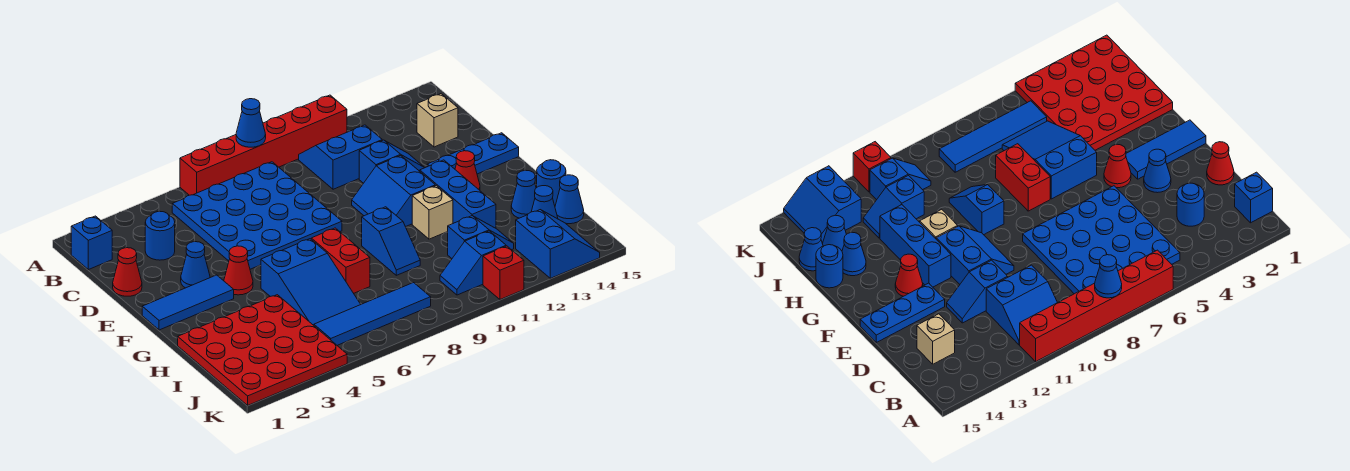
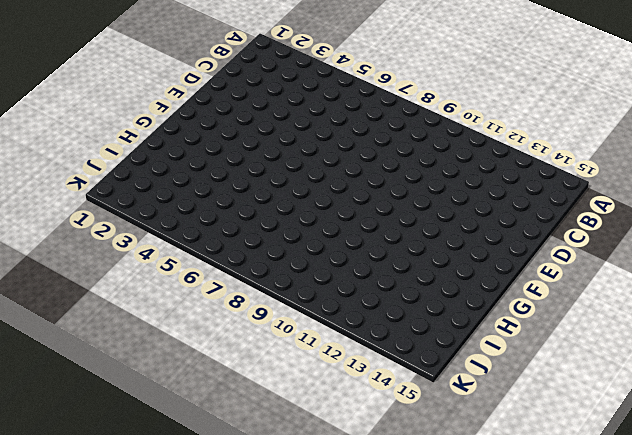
none -> red brick A6:A11 level 1
none -> blue brick B1 level 1
none -> blue plate B5:E8 level 1
none -> blue slope B10:C11 level 1 top C

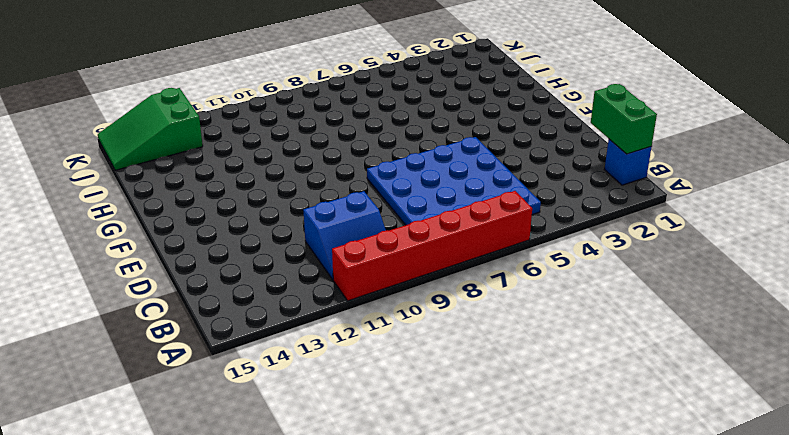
green brick B1:C1 level 2 -> none
green slope J13:K15 level 1 top 13 -> blue slope J13:K14 level 1 top 13
none -> blue round brick C3 level 1
none -> tan brick C14 level 1
none -> red cone D1 level 1
none -> blue slope D11:D12 level 1 top 11

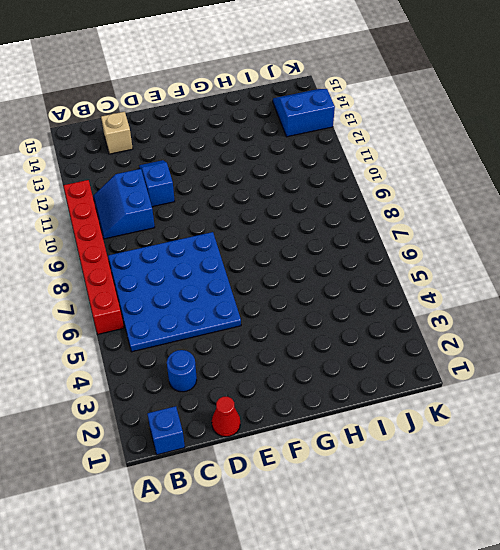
none -> blue cone E3 level 1
none -> blue slope E10:F11 level 1 top 11
none -> blue plate E13:E15 level 1
none -> blue tile F1:F3 level 1

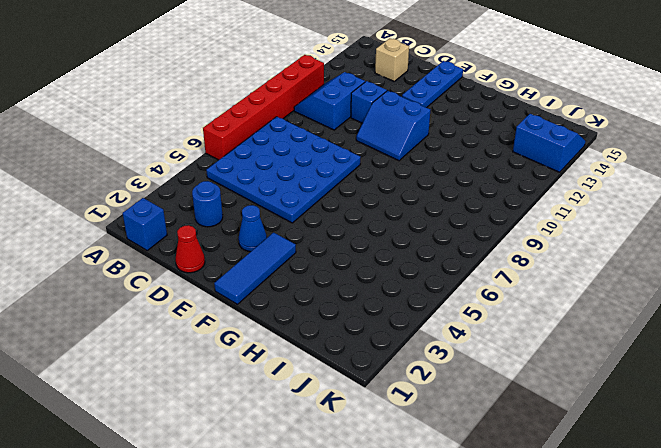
none -> red cone F4 level 1
none -> blue brick F12:H12 level 1
none -> red cone F13 level 1
none -> blue slope G5:I6 level 1 top G

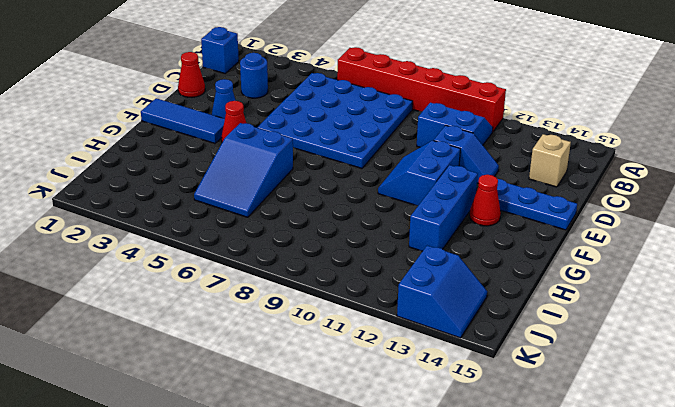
none -> red brick G7:H7 level 1
none -> blue slope G9:H9 level 1 top G
none -> tan brick G11 level 1
none -> red plate H1:K4 level 1

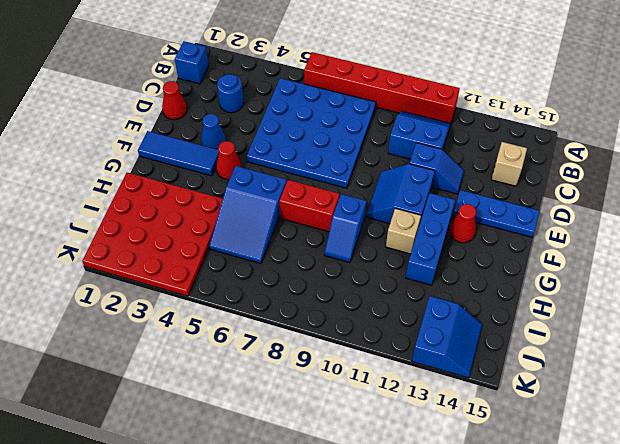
red brick G7:G8 level 1 -> red brick G7:H7 level 1
none -> blue cone H14 level 1
none -> blue round brick H15 level 1
none -> blue slope I11:I12 level 1 top 11
none -> blue cone I14 level 1

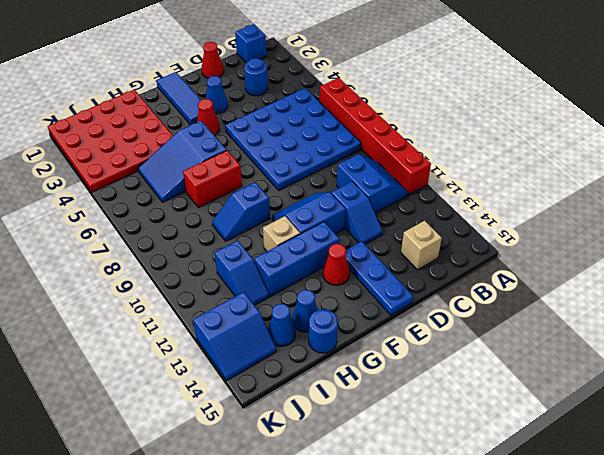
none -> blue cone I15 level 1
none -> blue tile J5:J8 level 1
none -> blue slope J10:J11 level 1 top 11
none -> red brick K11 level 1

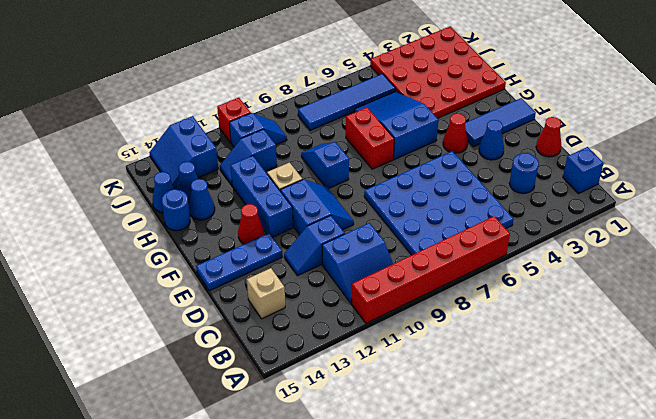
none -> blue cone A8 level 2

